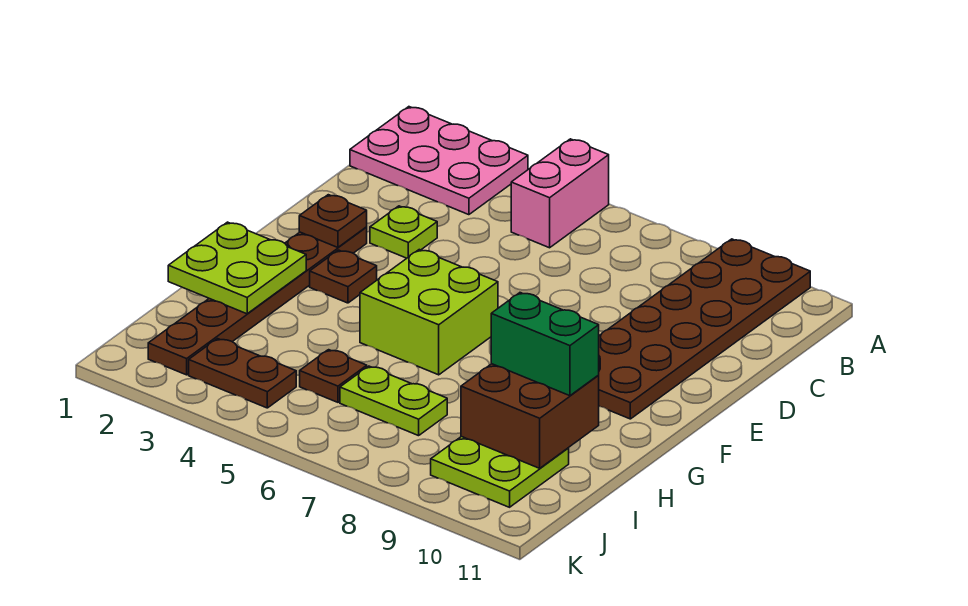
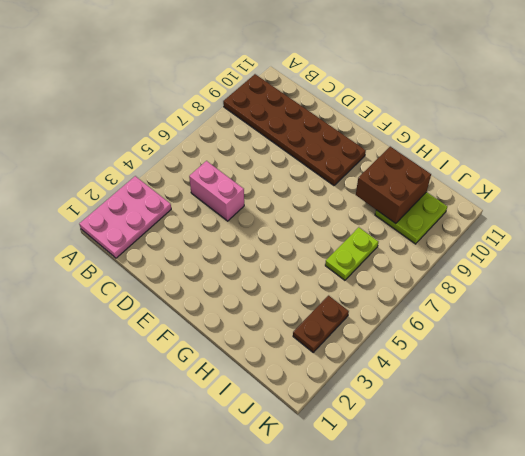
pink brick C5:D5 level 1 -> pink brick A5:B5 level 1
none -> lime plate D3 level 1
none -> brown plate E2:J2 level 1
none -> brown plate F3 level 1

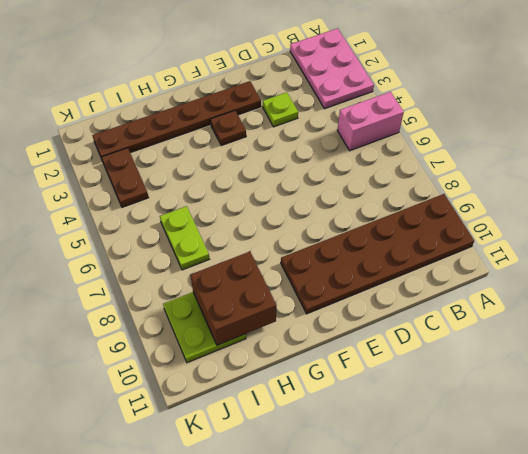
none -> lime brick F5:G6 level 1
none -> brown plate I5 level 1
none -> brown plate E2 level 2

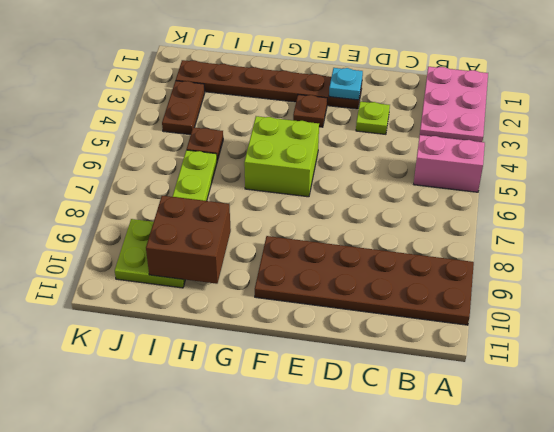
cyan plate E2 level 2 -> brown plate E2 level 2
none -> lime plate G1:H2 level 2
none -> green brick H9:H10 level 3

